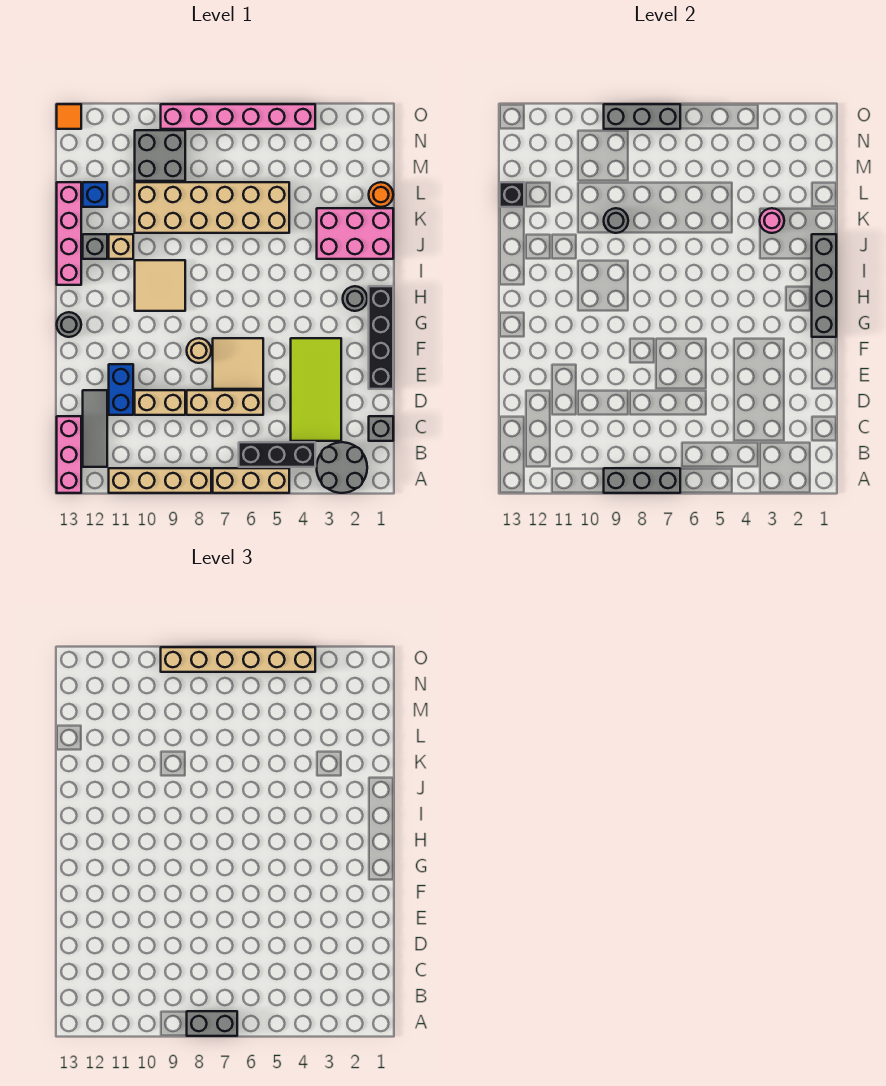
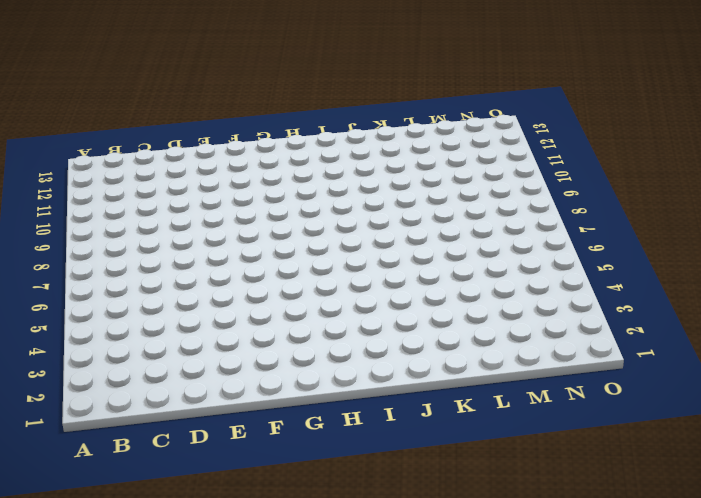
none -> grey round brick A2:B3 level 1
none -> tan brick A5:A7 level 1
none -> tan brick A8:A11 level 1
none -> pink brick A13:C13 level 1

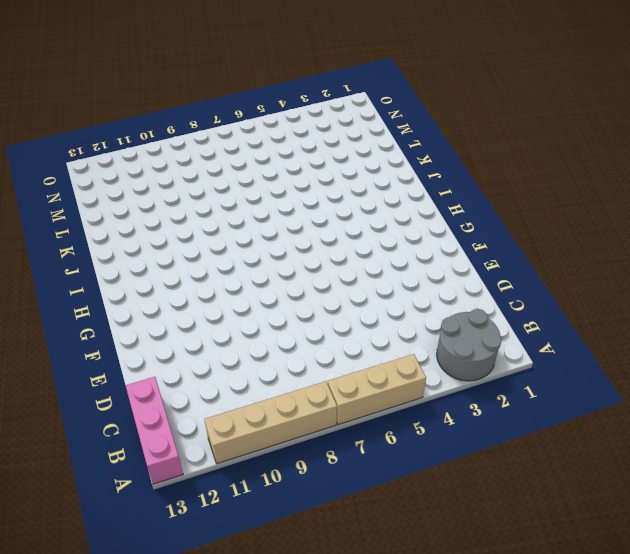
none -> black brick B4:B6 level 1
none -> grey tile B12:D12 level 1
none -> grey brick C1 level 1
none -> lime tile C3:F4 level 1

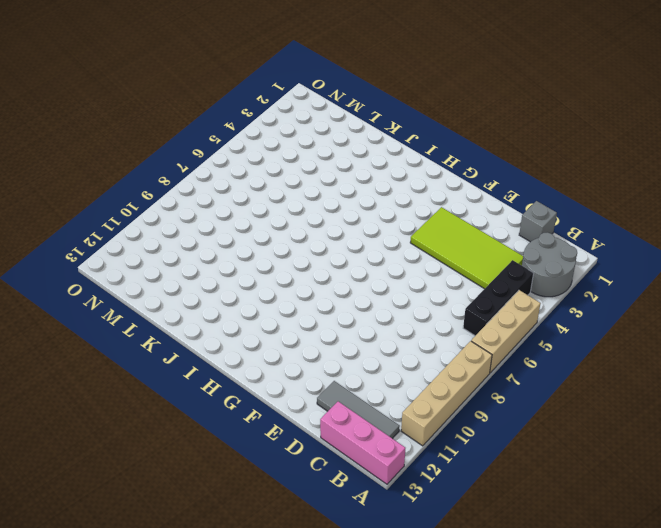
none -> tan brick D6:D8 level 1
none -> tan brick D9:D10 level 1
none -> blue brick D11:E11 level 1
none -> black brick E1:H1 level 1

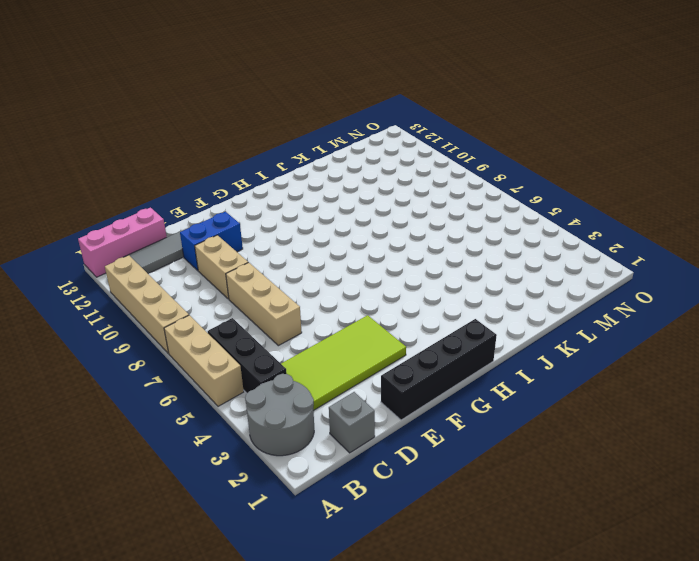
none -> tan tile E6:F7 level 1
none -> tan round brick F8 level 1
none -> grey round brick G13 level 1
none -> grey round brick H2 level 1

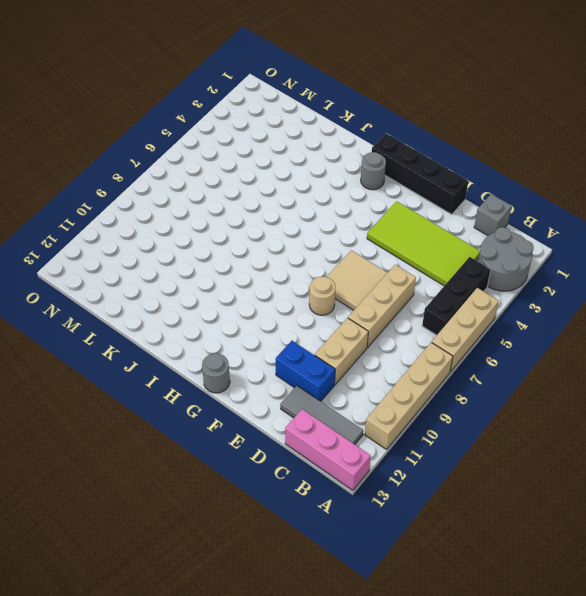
none -> tan tile H9:I10 level 1
none -> pink brick I13:L13 level 1
none -> pink brick J1:K3 level 1
none -> tan brick J11 level 1

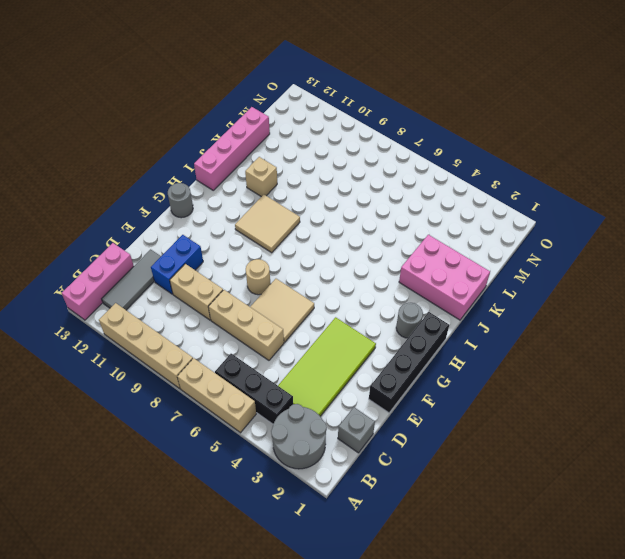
none -> grey brick J12 level 1
none -> tan brick K5:L10 level 1
none -> orange round brick L1 level 1
none -> blue brick L12 level 1

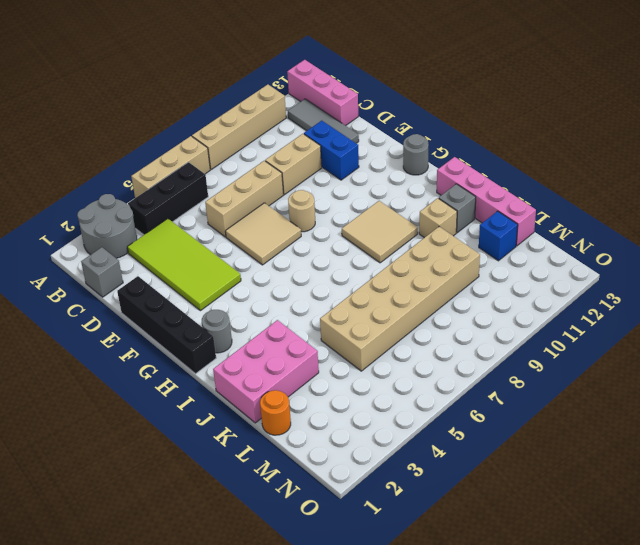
none -> grey brick M9:N10 level 1
none -> pink brick O4:O9 level 1
none -> orange tile O13 level 1
none -> grey brick A7:A9 level 2

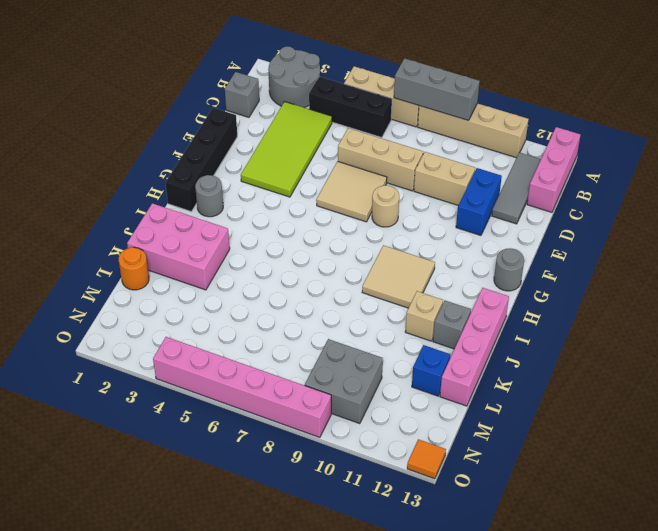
none -> tan brick K5:L10 level 1
none -> grey brick G1:J1 level 2
none -> pink round brick K3 level 2
none -> grey round brick K9 level 2

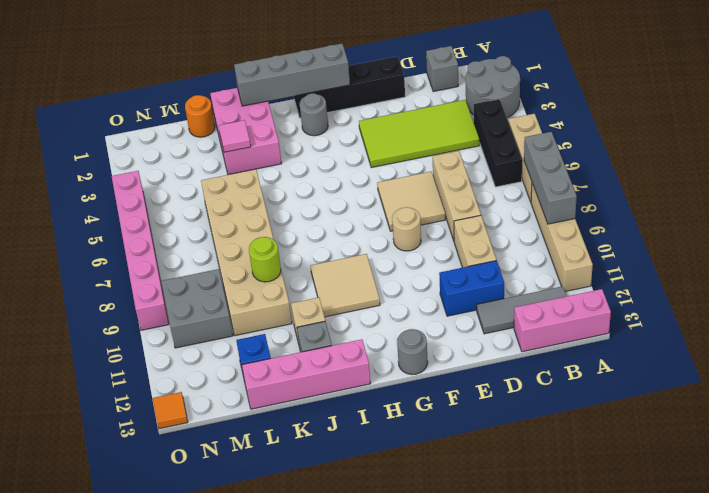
pink tile K3 level 2 -> pink round brick K3 level 2
lime round brick K9 level 2 -> grey round brick K9 level 2
none -> black brick L13 level 2
none -> grey brick O7:O9 level 2
none -> grey brick A7:A8 level 3
none -> tan brick O4:O9 level 3

